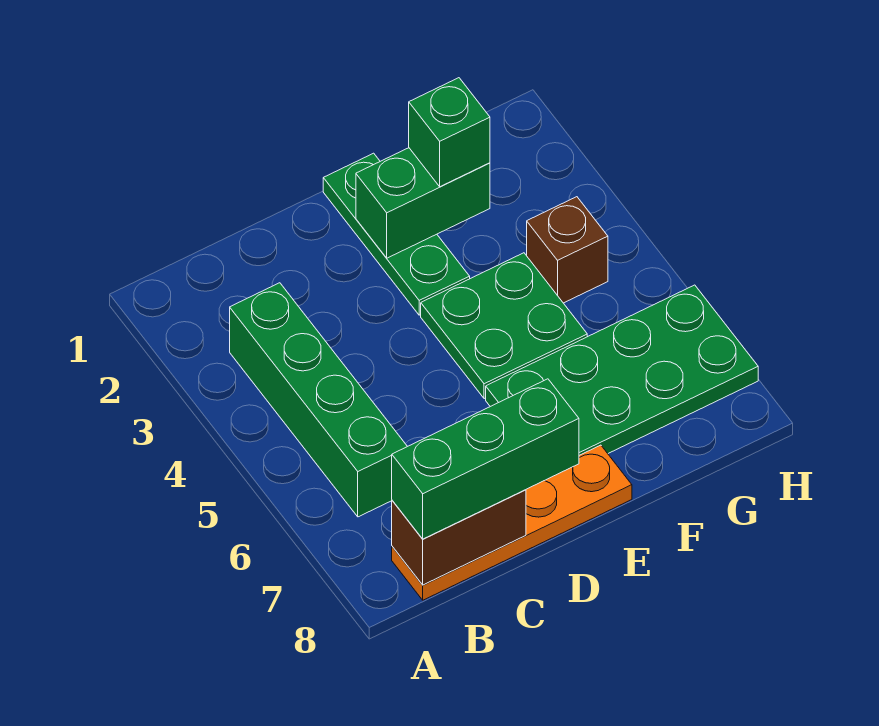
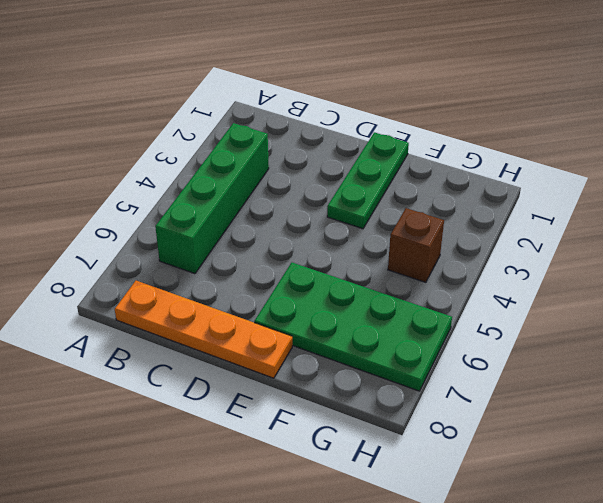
none -> green plate E4:F5 level 1
none -> brown brick B8:C8 level 2

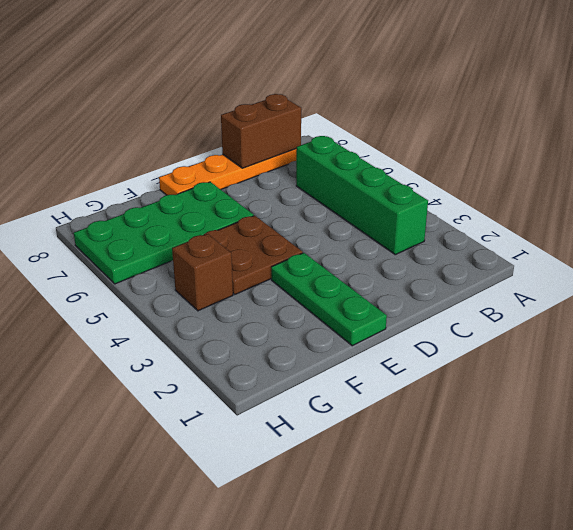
brown plate E4:F5 level 1 -> green plate E4:F5 level 1
none -> green brick E2:F2 level 2
none -> green brick B8:D8 level 3

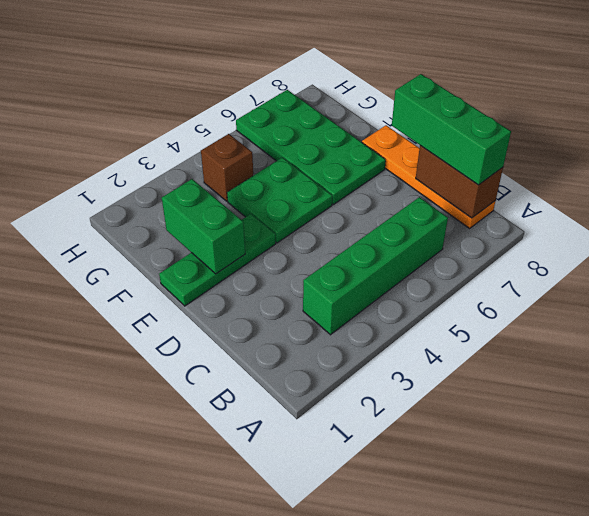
none -> green brick F2 level 3

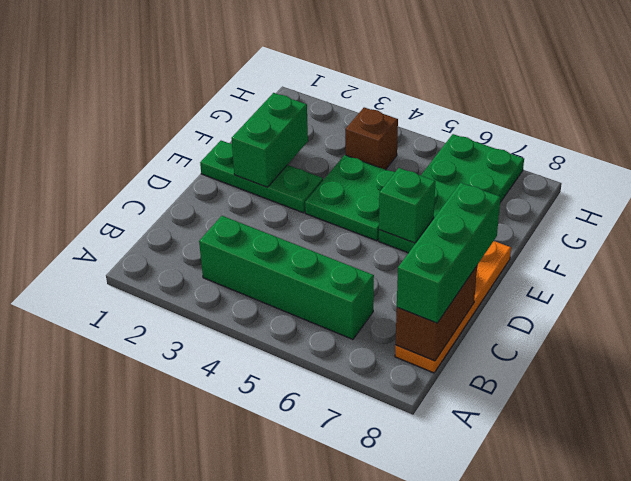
green brick E6 level 2 -> green brick F2 level 3

